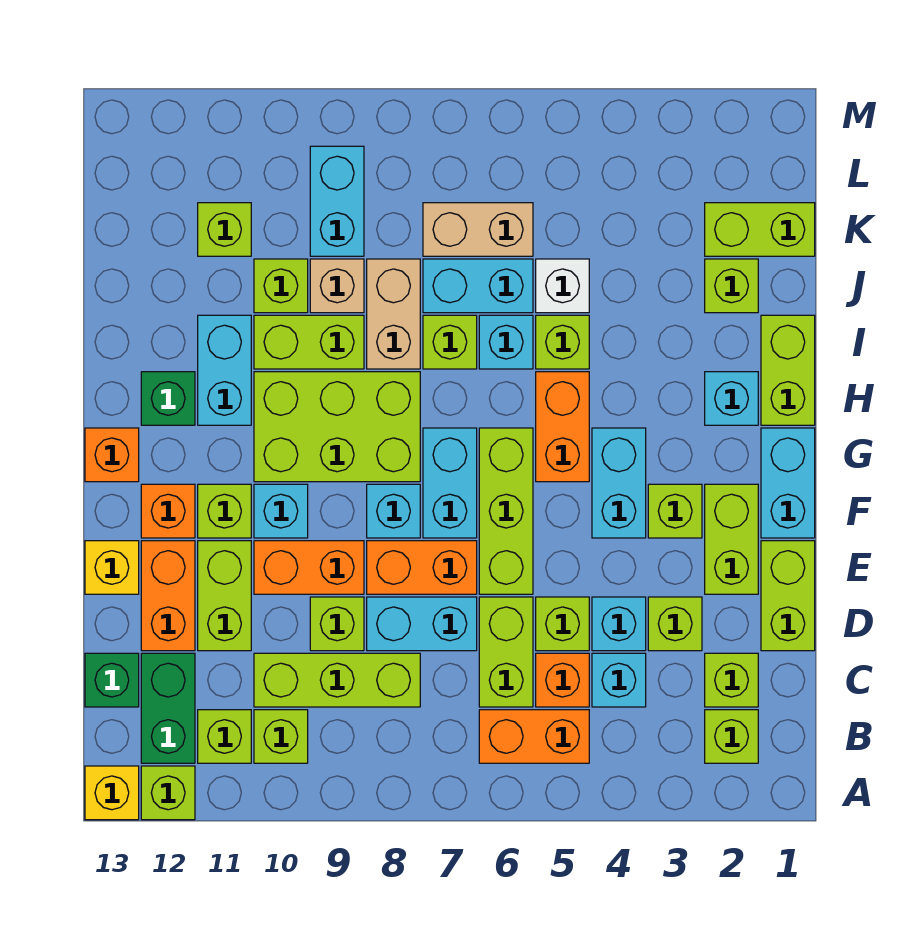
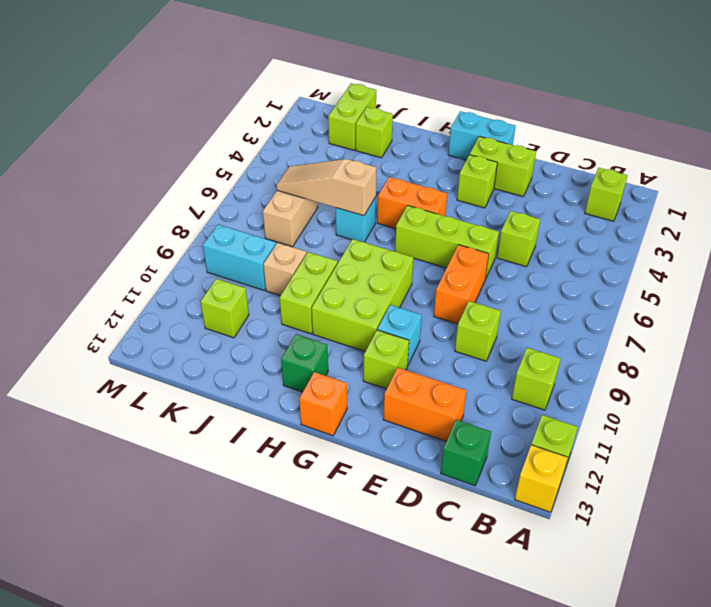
tan slope I6:K6 level 2 top I -> none
none -> orange brick B5:B6 level 1
none -> lime brick B11 level 1
none -> green brick B12:C12 level 1
none -> lime brick C2 level 1

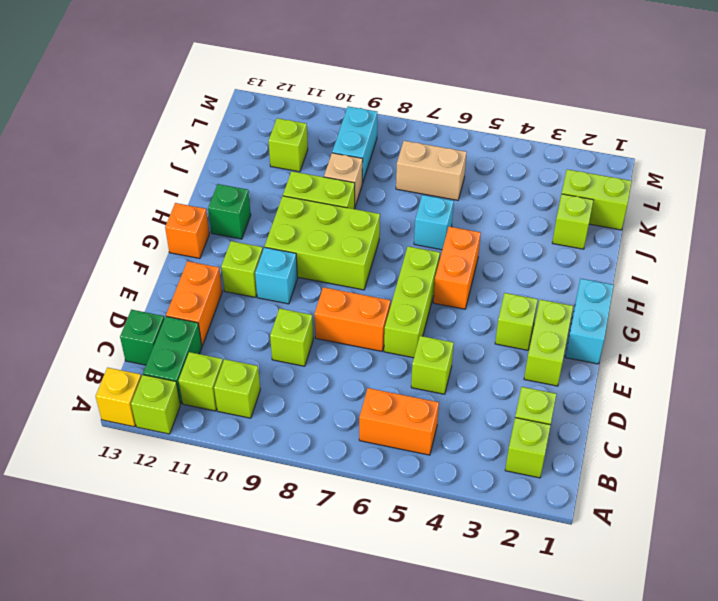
none -> cyan brick C4 level 1
none -> orange brick C5 level 1
none -> lime brick C6:D6 level 1
none -> lime brick C8:C10 level 1

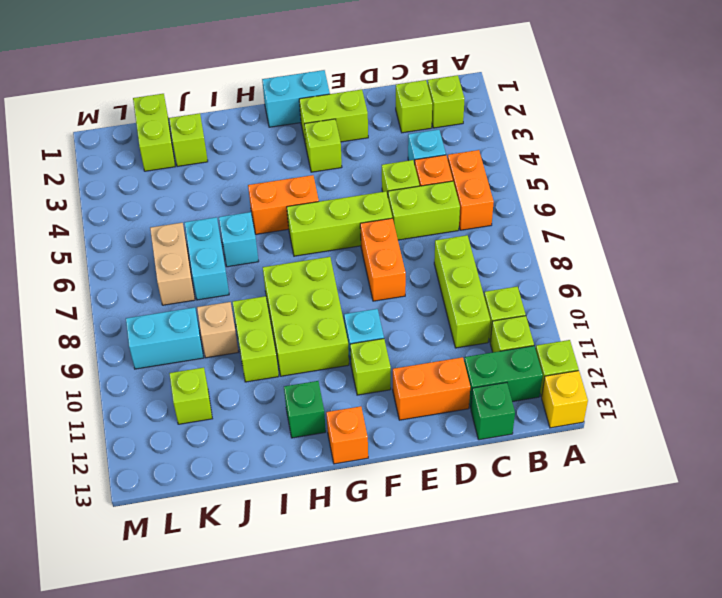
none -> lime brick D1:E1 level 1
none -> lime brick D3 level 1
none -> cyan brick D4 level 1
none -> cyan brick D7:D8 level 1

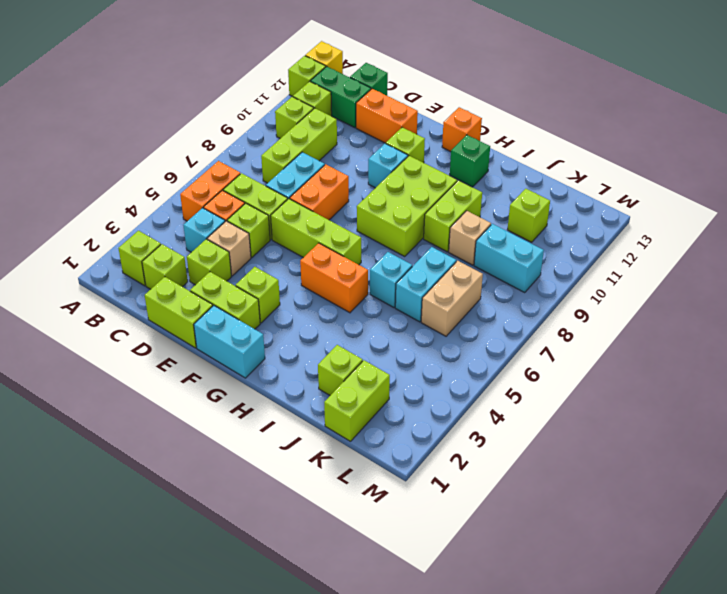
tan brick D4 level 1 -> cyan brick D4 level 1
none -> lime brick D9 level 1
none -> lime brick D11:E11 level 1
none -> orange brick E9:E10 level 1
none -> yellow brick E13 level 1

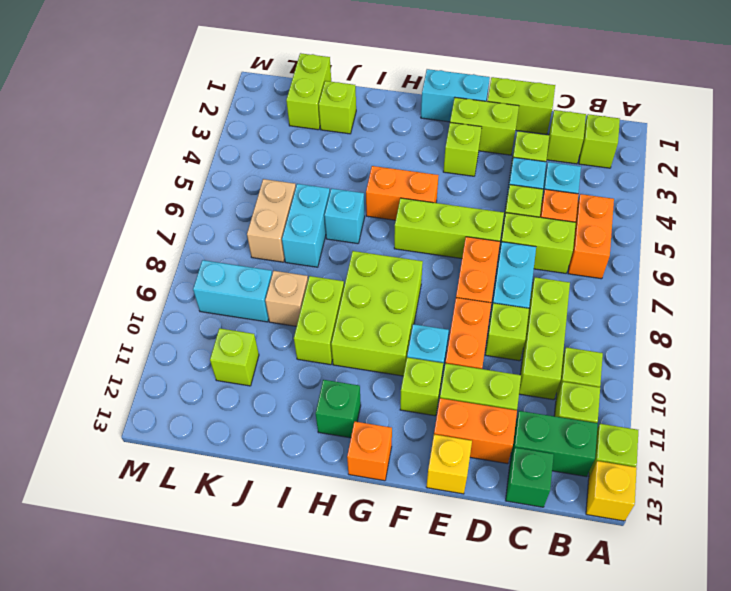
none -> cyan brick F4:G4 level 1
none -> cyan brick F7:G7 level 1
none -> cyan brick F8 level 1
none -> orange brick F12 level 1

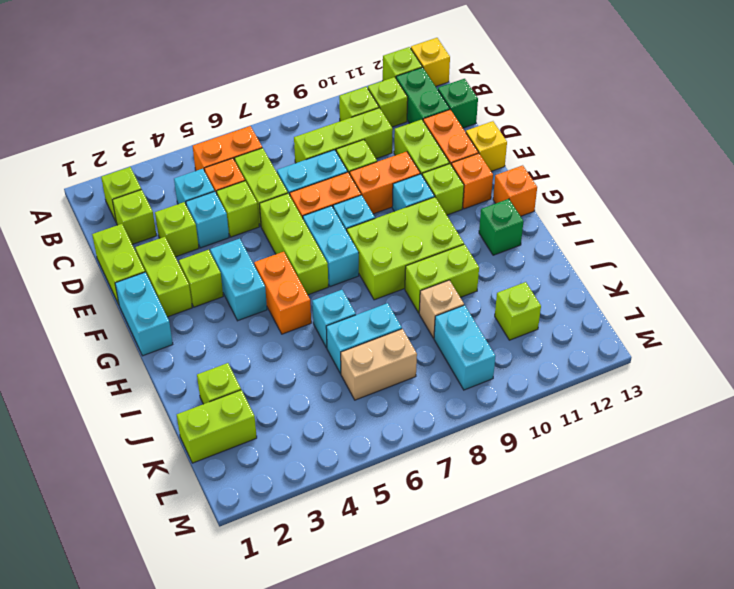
none -> lime brick H1:I1 level 1
none -> cyan brick H2 level 1
none -> cyan brick H11:I11 level 1
none -> lime brick I5 level 1

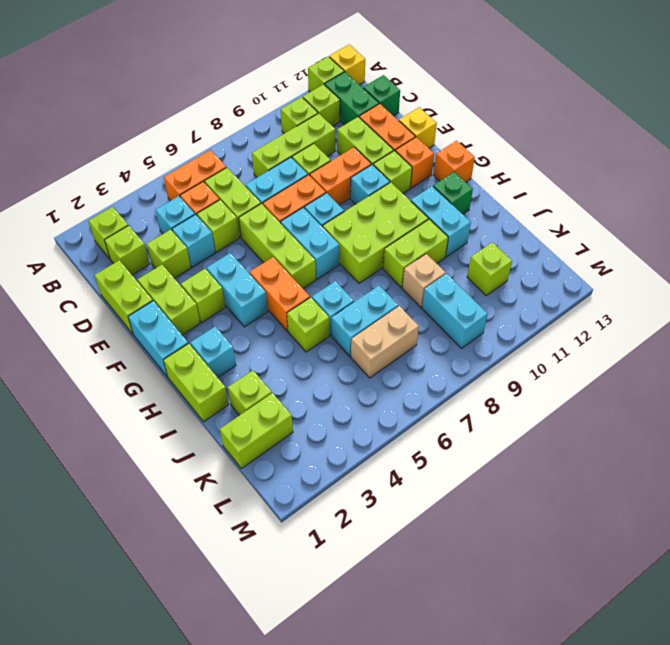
none -> lime brick I7 level 1
none -> tan brick I8:J8 level 1
none -> white brick J5 level 1
none -> lime brick J10 level 1

